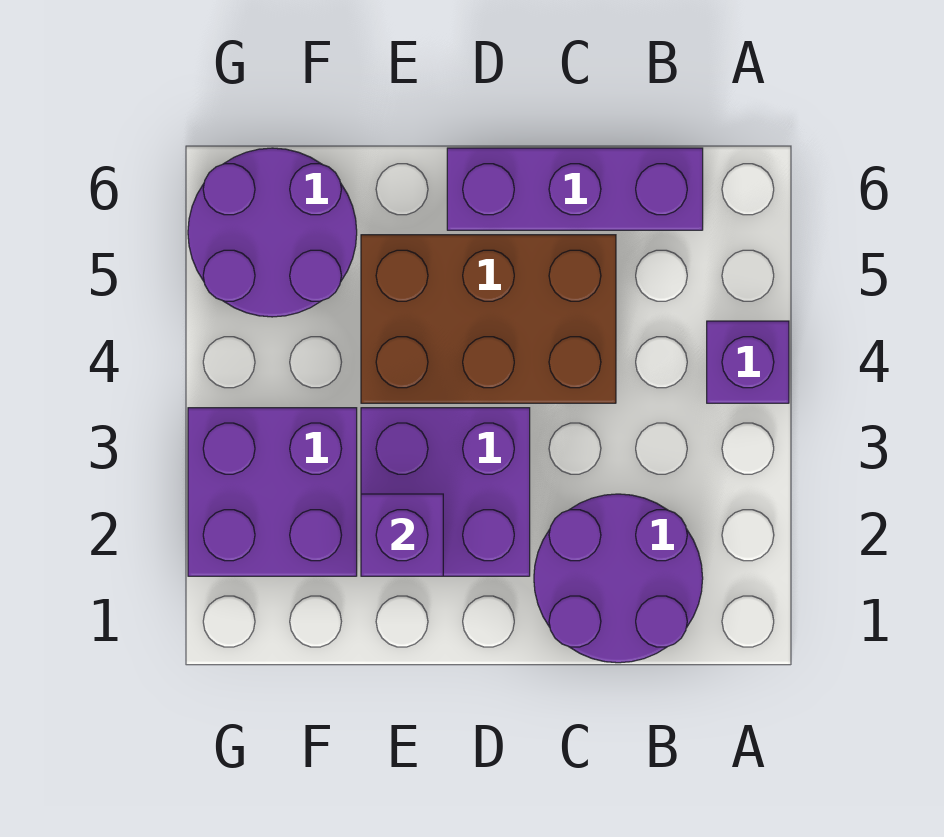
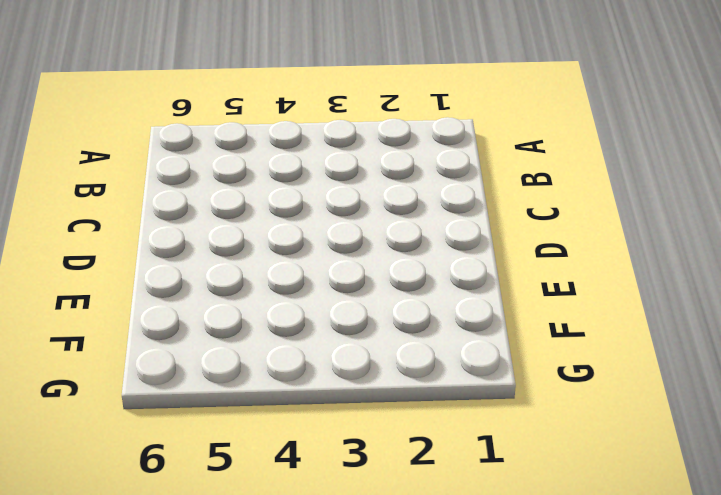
none -> purple brick A4 level 1
none -> purple round brick B1:C2 level 1

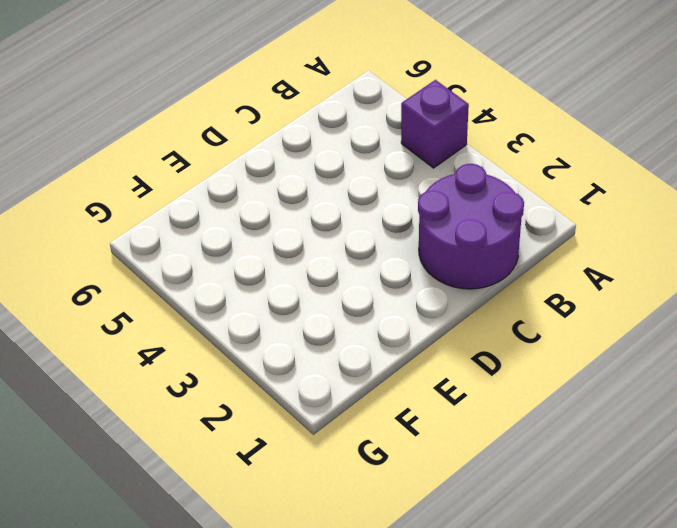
none -> purple brick B6:D6 level 1
none -> brown brick C4:E5 level 1

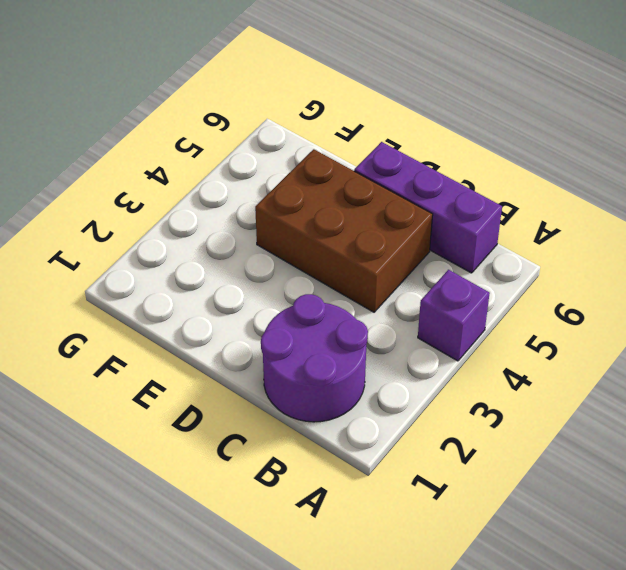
none -> purple brick D2:E3 level 1
none -> purple brick F2:G3 level 1

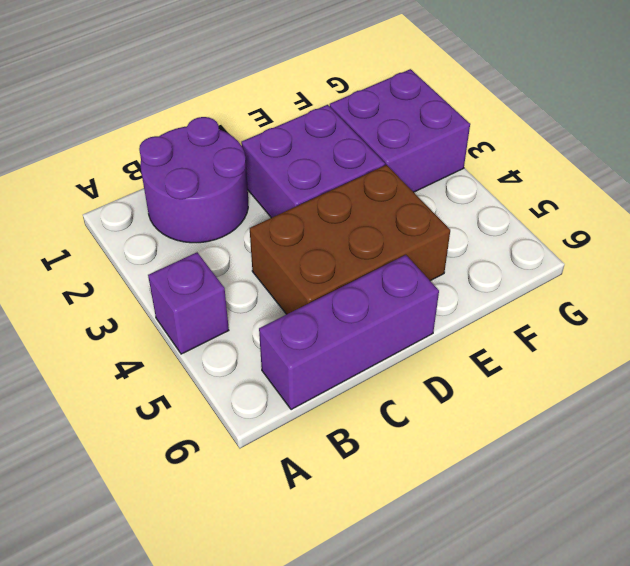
none -> purple round brick F5:G6 level 1
none -> purple brick E2 level 2

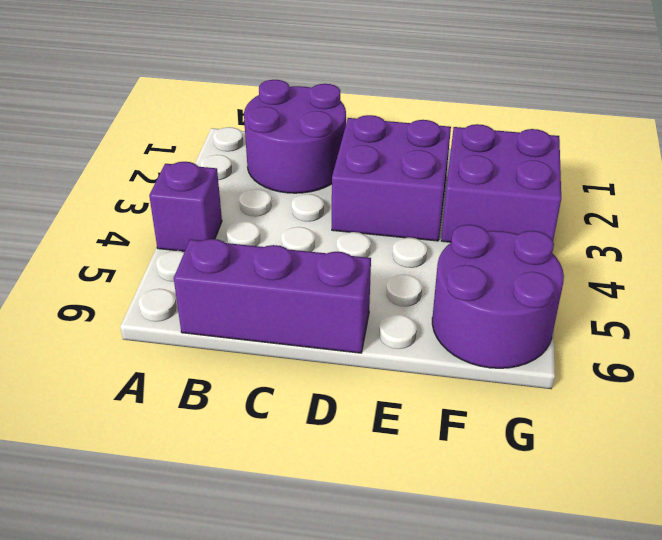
none -> brown brick C4:E5 level 1
none -> purple brick E2 level 2

